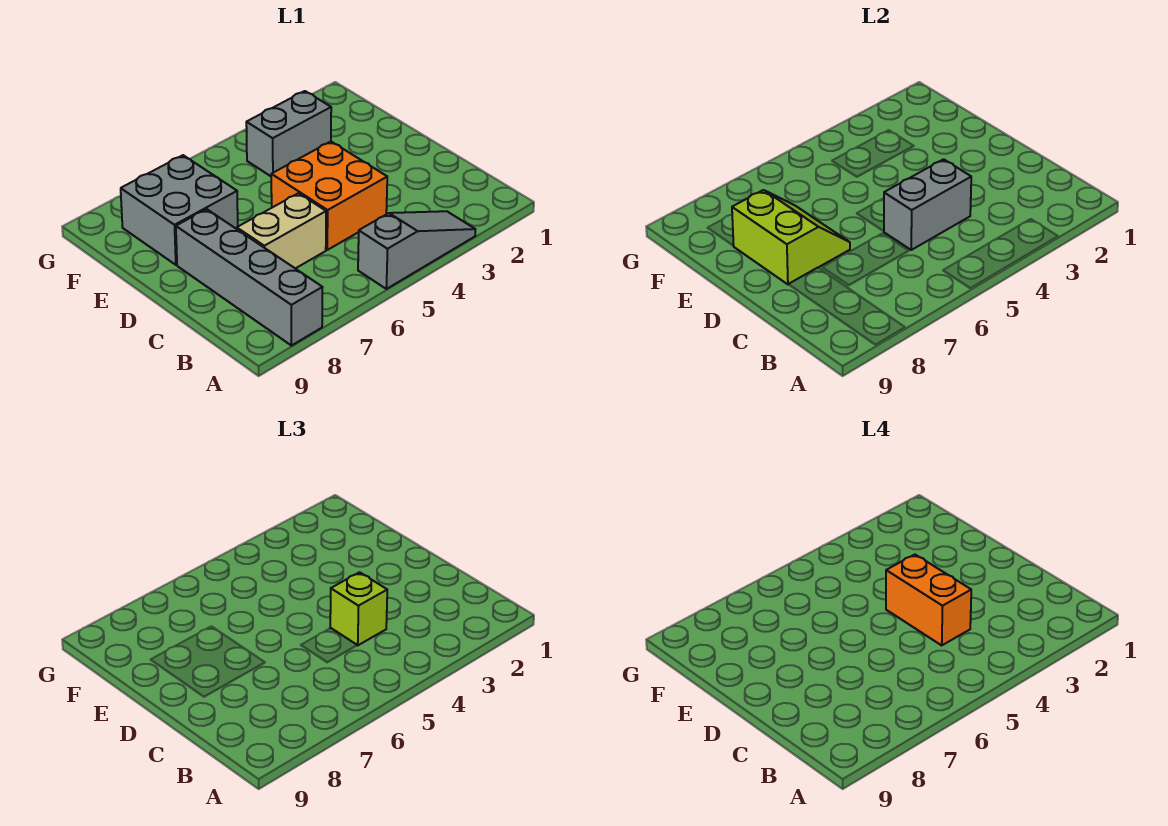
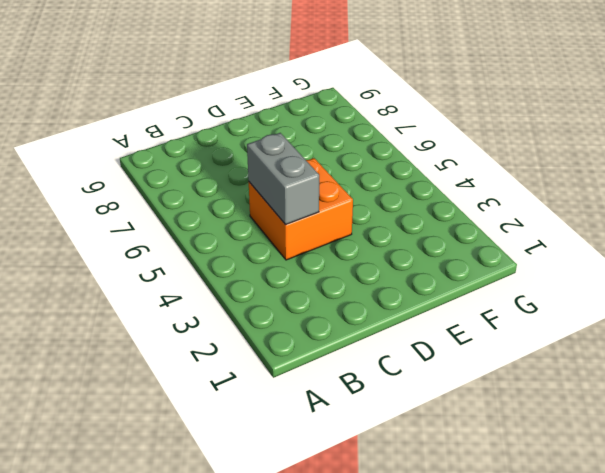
none -> grey slope A3:A5 level 1 top 5
none -> grey brick A8:D8 level 1

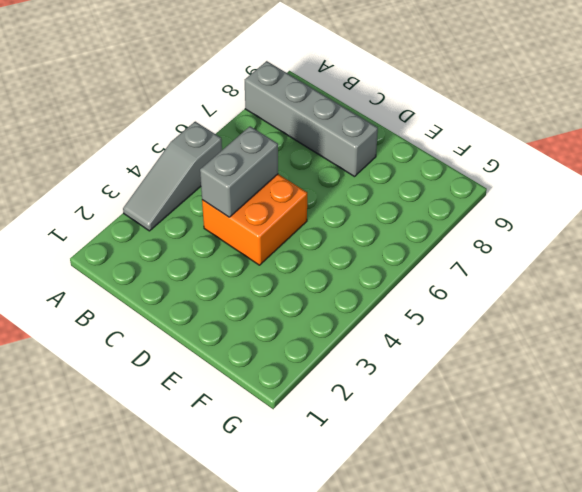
none -> tan brick C6:C7 level 1
none -> grey brick E7:F8 level 1

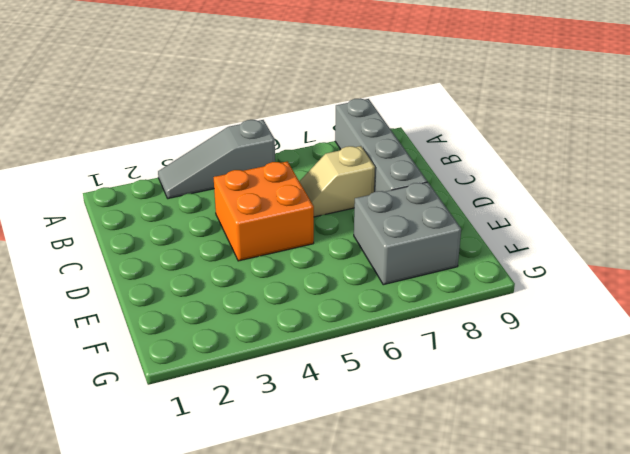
tan slope C6:C7 level 1 top 7 -> tan brick C6:C7 level 1
none -> grey brick F3:F4 level 1
none -> grey brick C4:C5 level 2

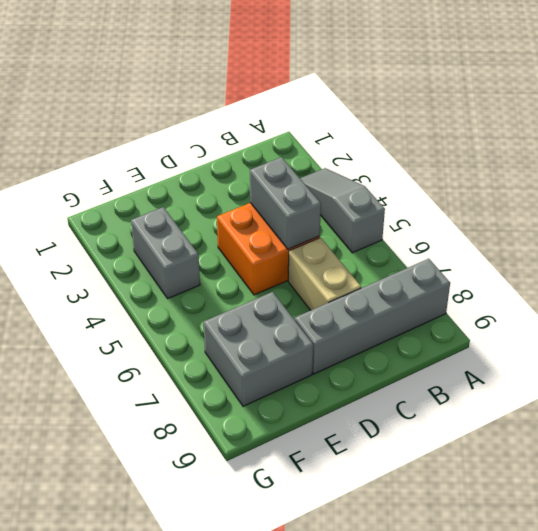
none -> lime slope D7:E8 level 2 top 8
none -> lime brick C4 level 3

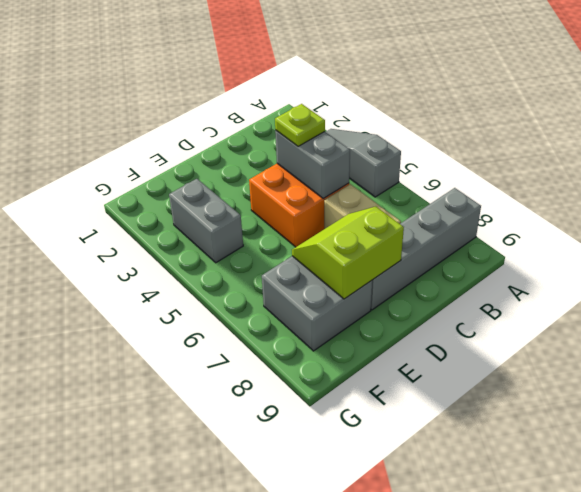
lime plate C4 level 3 -> lime brick C4 level 3
none -> orange brick C4:D4 level 4

